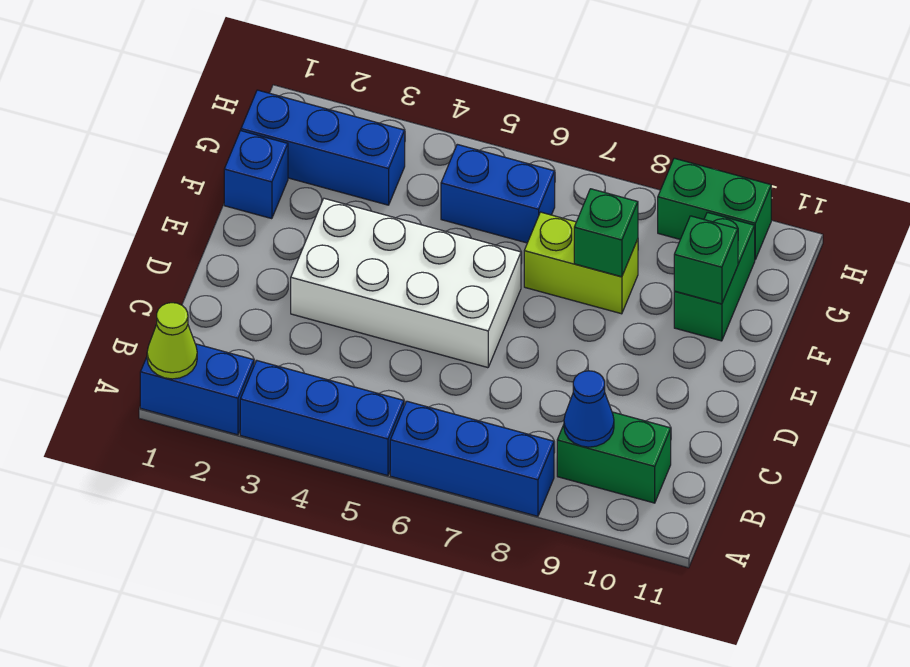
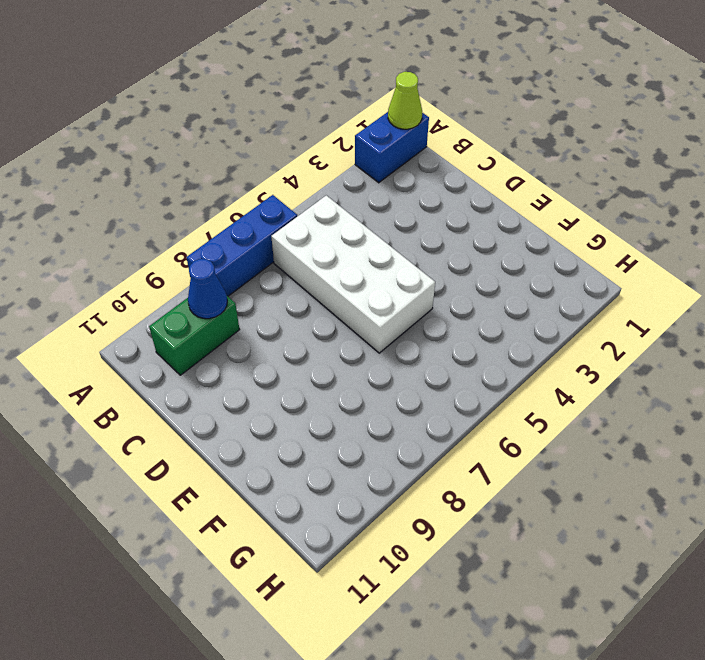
white brick B5:E6 level 1 -> white brick D3:E6 level 1
none -> blue brick A3:A5 level 1
none -> blue brick F1 level 1
none -> lime brick F7:F8 level 1

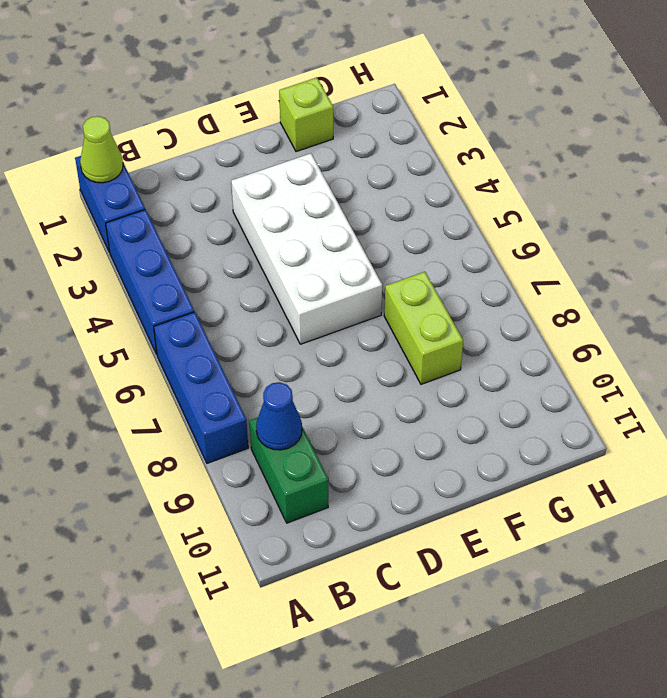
lime brick F1 level 1 -> blue brick F1 level 1
none -> green brick F10:G10 level 1
none -> blue brick G1:G3 level 1
none -> blue brick G5:G6 level 1

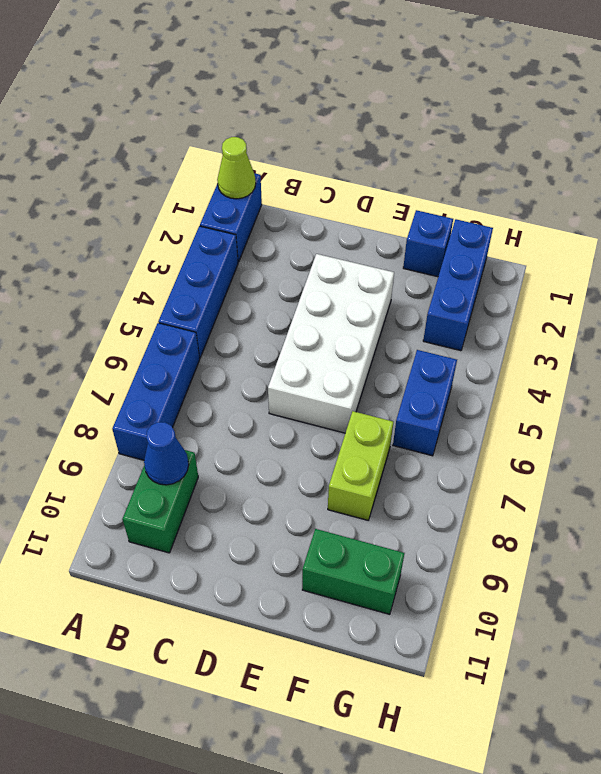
none -> green brick H9:H10 level 1
none -> green brick F8 level 2
none -> green brick F10 level 2

